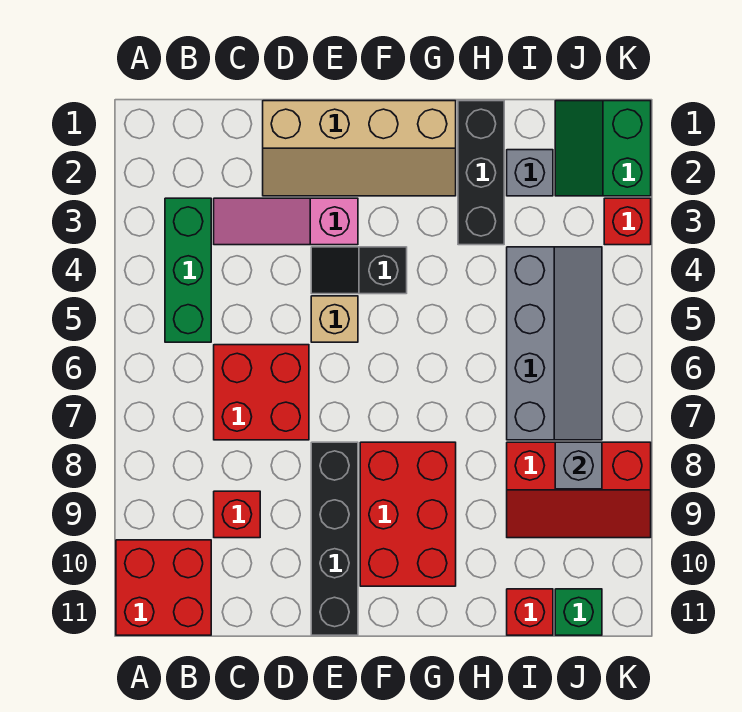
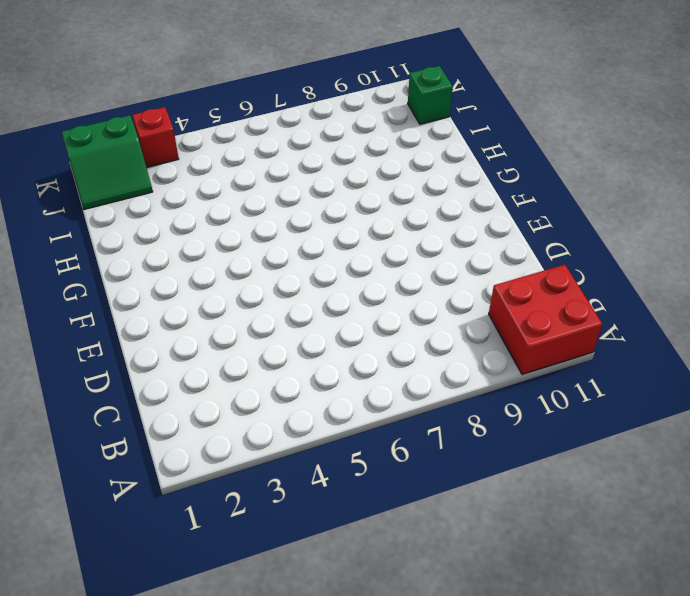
none -> green brick B3:B5 level 1
none -> pink slope C3:E3 level 1 top E
none -> red brick C6:D7 level 1

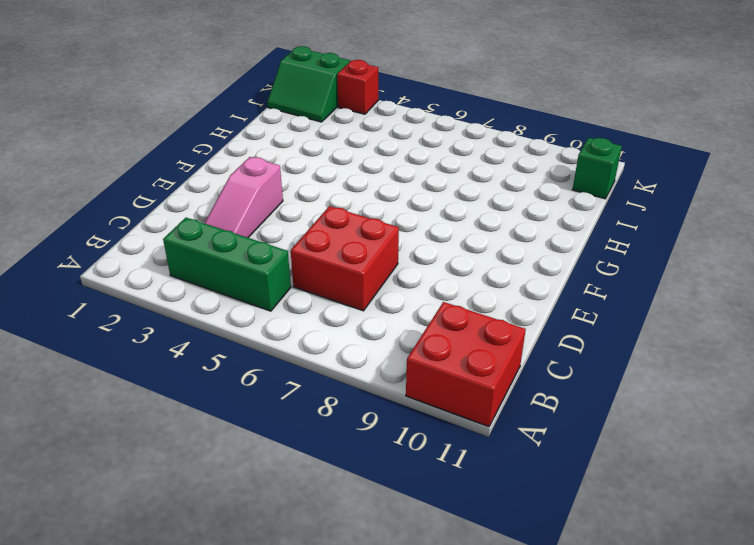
none -> red brick C9 level 1
none -> tan slope D1:G2 level 1 top 1
none -> black slope E4:F4 level 1 top F

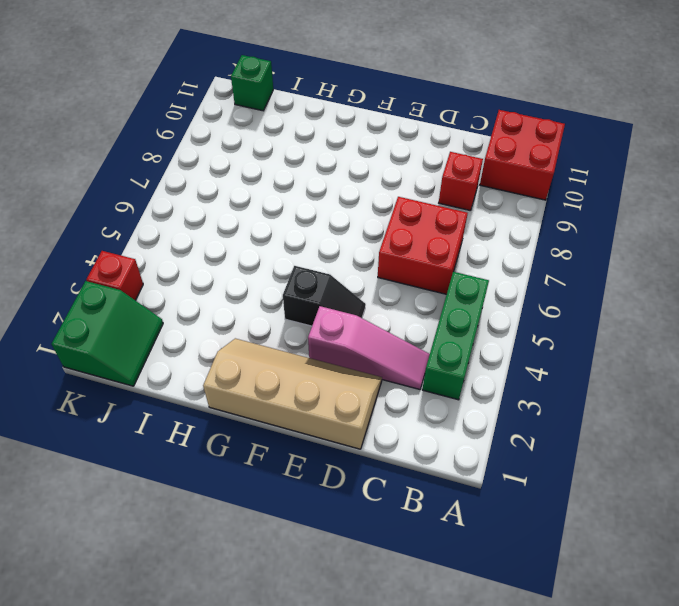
none -> tan brick E5 level 1
none -> black brick E8:E11 level 1
none -> red brick F8:G10 level 1

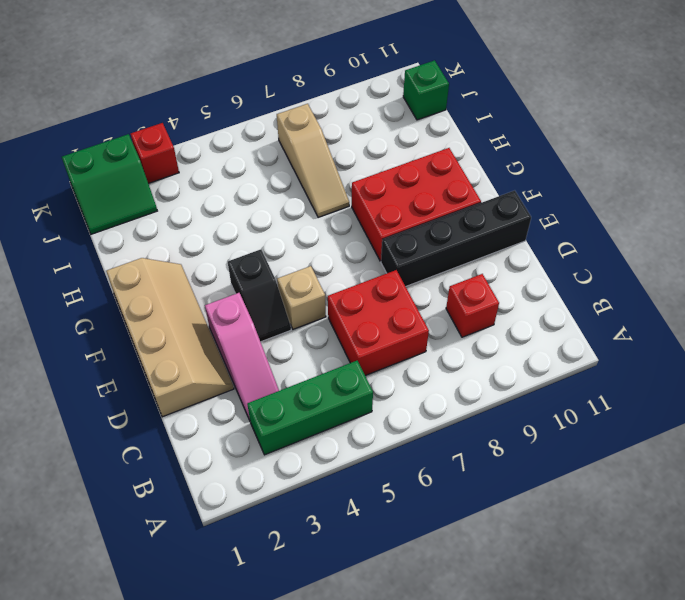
tan slope H7:J7 level 1 top J -> grey slope I4:J7 level 1 top I
none -> red brick A10:B11 level 1
none -> black brick H1:H3 level 1
none -> grey brick I2 level 1

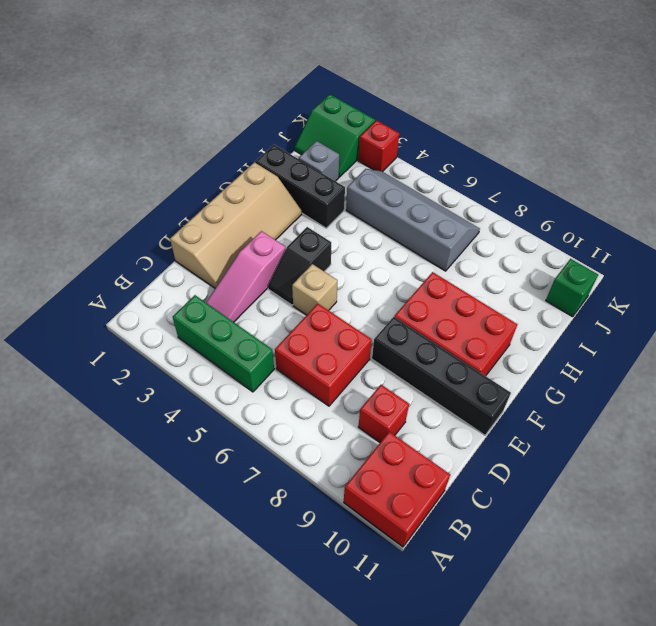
none -> red slope I8:K9 level 1 top 8
none -> red brick I11 level 1
none -> grey brick J8 level 2

